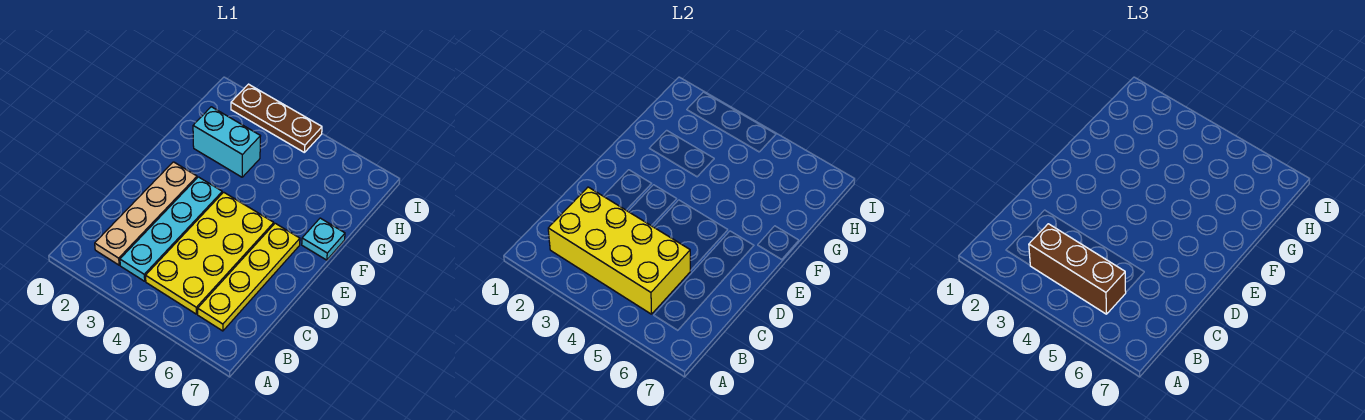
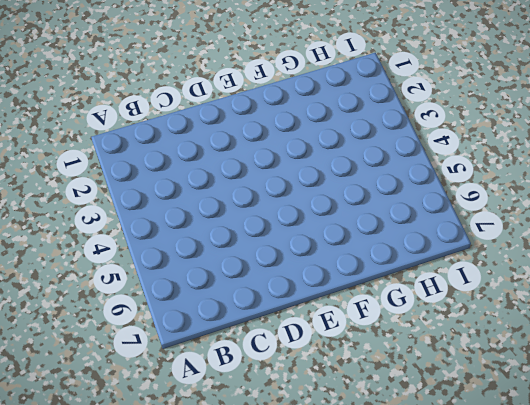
none -> tan plate B2:E2 level 1
none -> cyan plate B3:E3 level 1

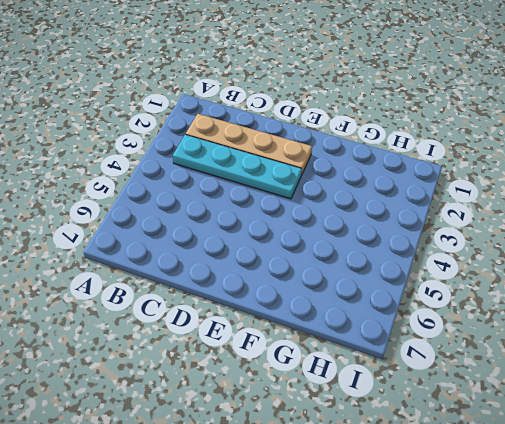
none -> yellow plate B4:E5 level 1
none -> yellow plate B6:E6 level 1

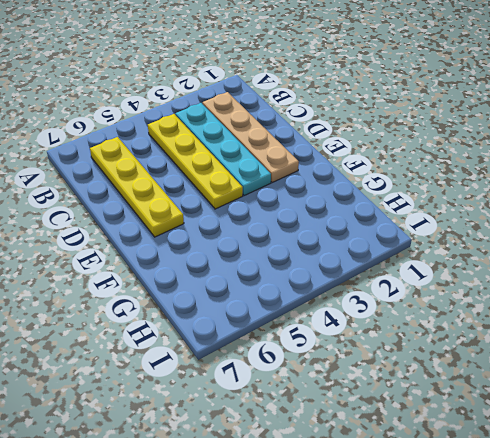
yellow plate B4:E4 level 1 -> yellow plate B4:E5 level 1
none -> cyan plate F7 level 1
none -> cyan brick G2:G3 level 1

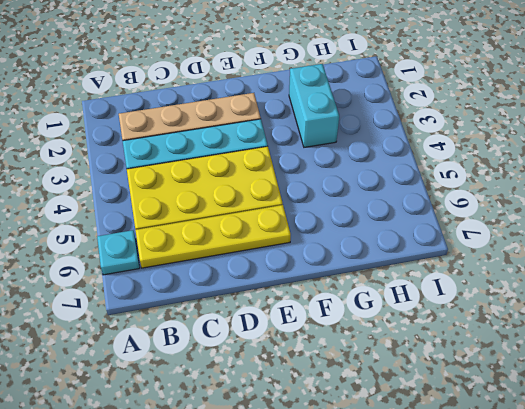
cyan plate A6 level 1 -> cyan plate F7 level 1
none -> brown plate I2:I4 level 1
none -> yellow brick B2:C5 level 2

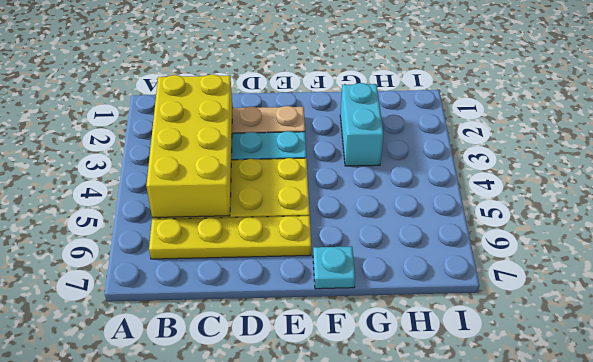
none -> brown plate I2:I4 level 1
none -> brown brick B3:B5 level 3

